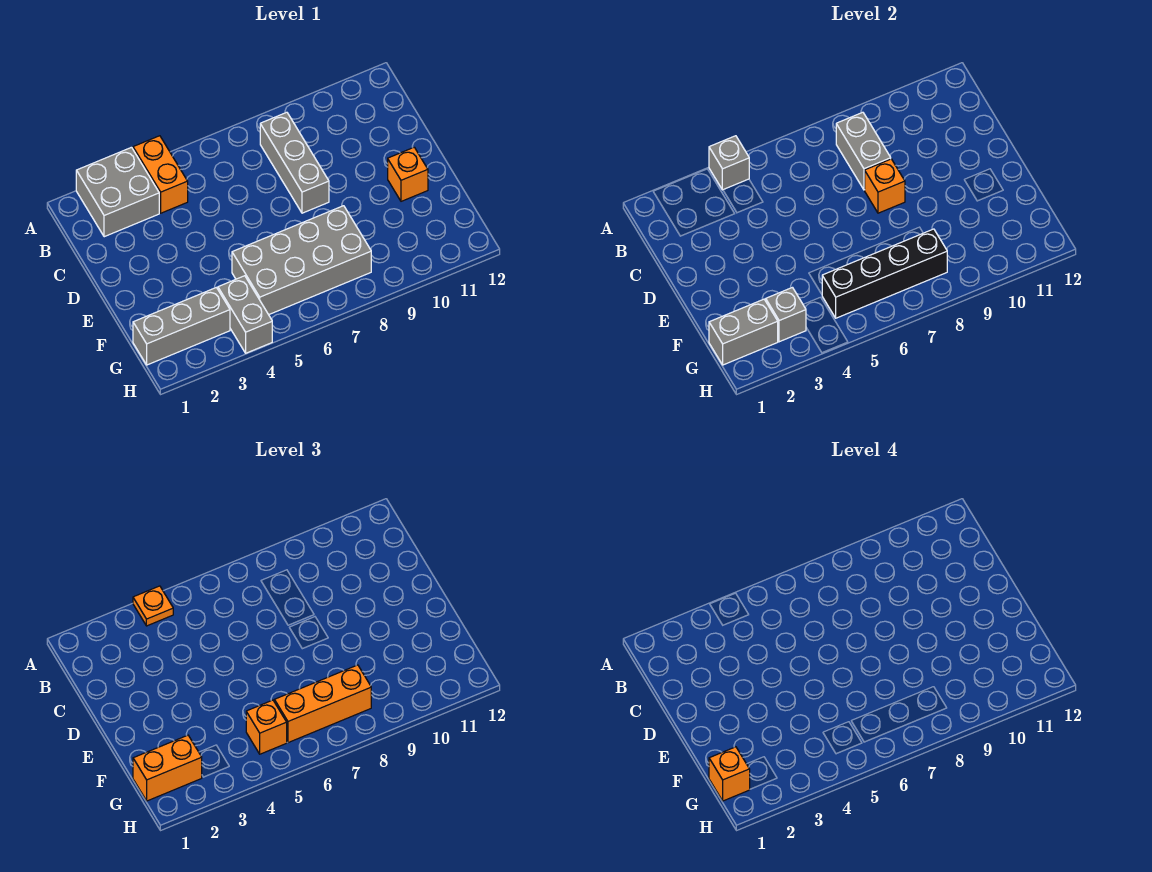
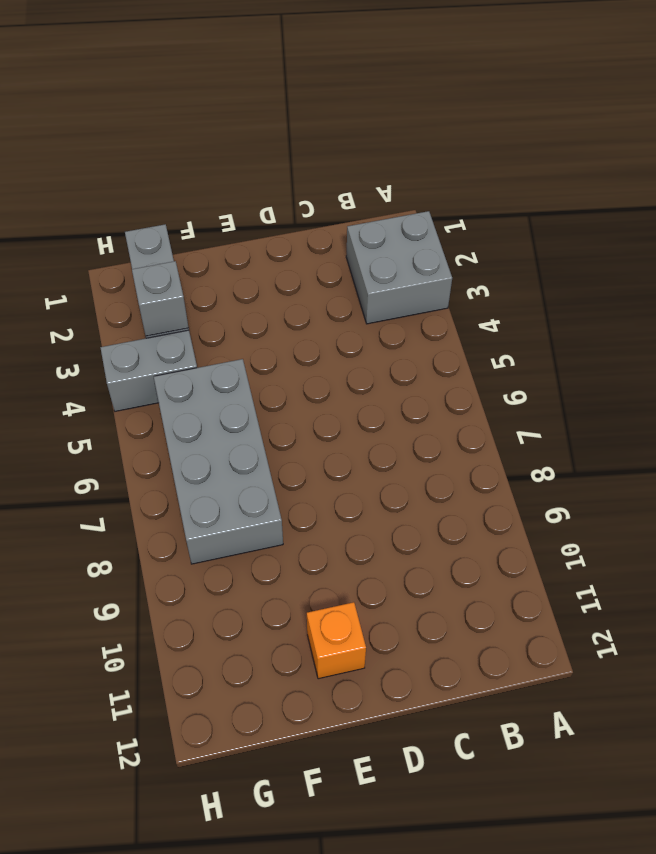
none -> orange brick A4:B4 level 1
none -> grey brick B8:D8 level 1
none -> grey brick A4 level 2

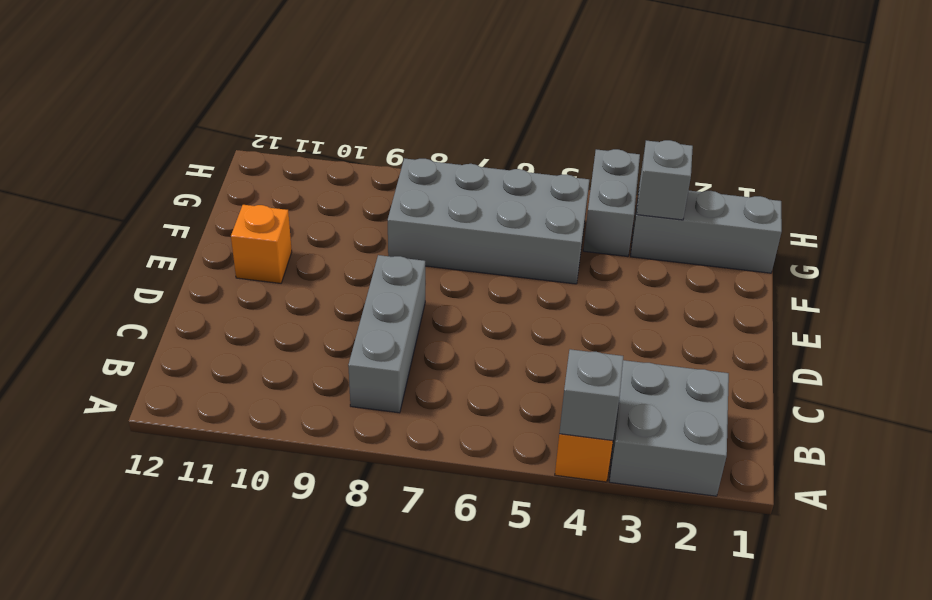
none -> grey brick B8:C8 level 2
none -> orange brick D8 level 2
none -> grey brick G1:G2 level 2

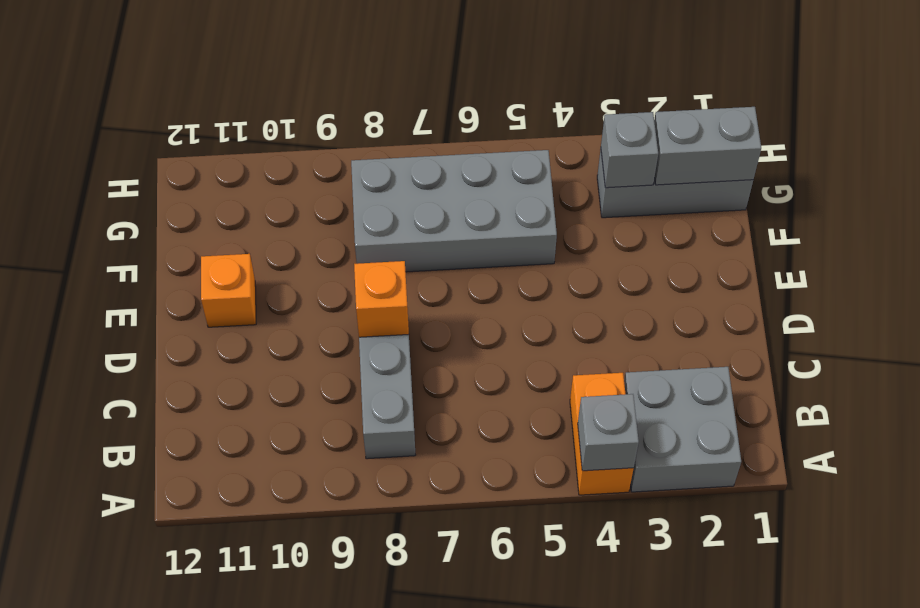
none -> grey brick G4:H4 level 1
none -> grey brick B8:C8 level 2
none -> black brick G5:G8 level 2

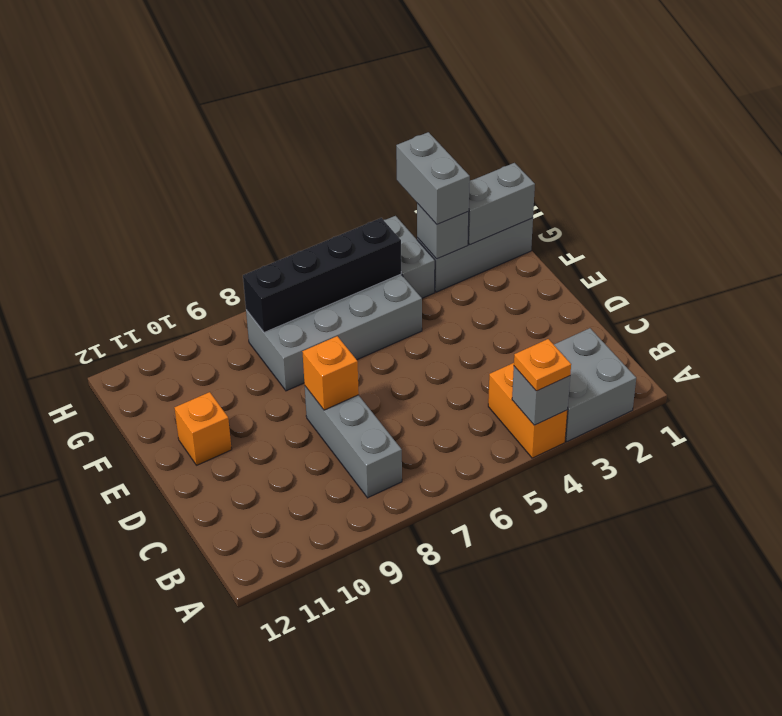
grey brick G3:H3 level 3 -> grey brick B8:C8 level 2
none -> orange brick G1:G2 level 3
none -> orange brick G5 level 3
none -> orange brick G6:G8 level 3

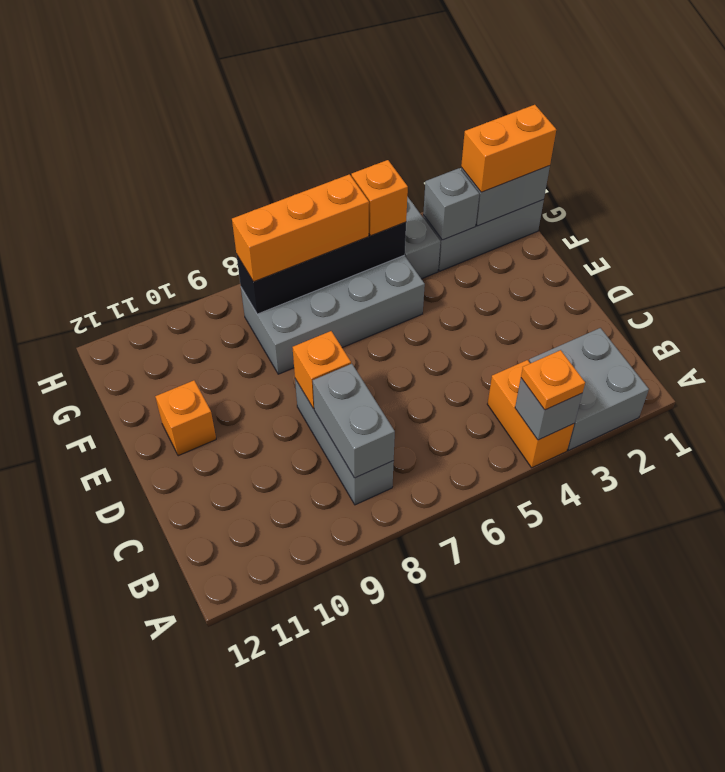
none -> orange brick G1 level 4

